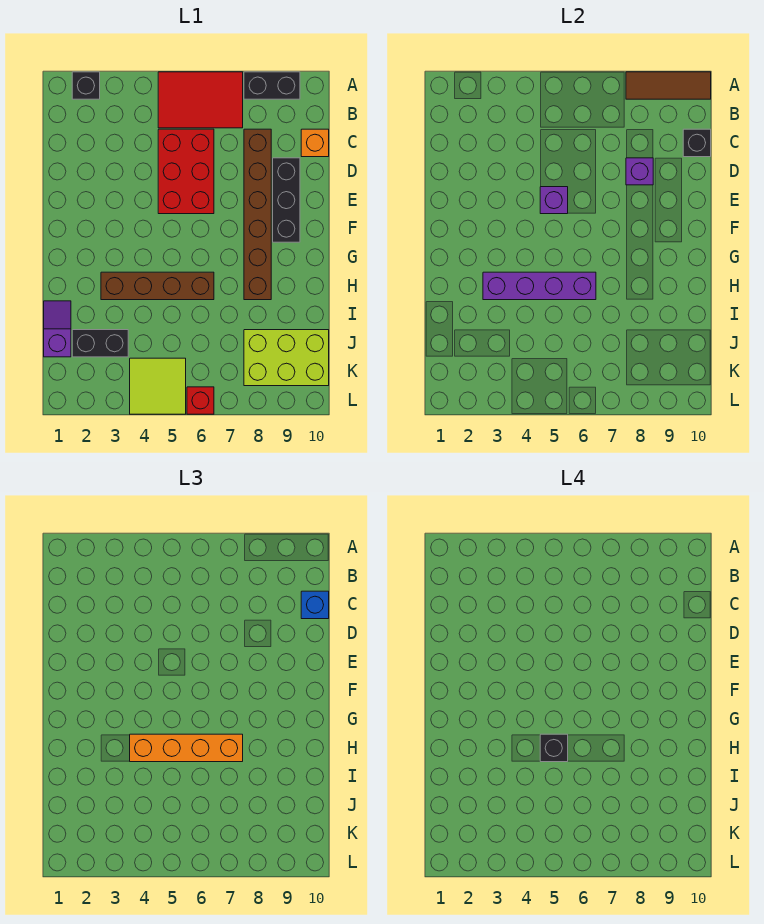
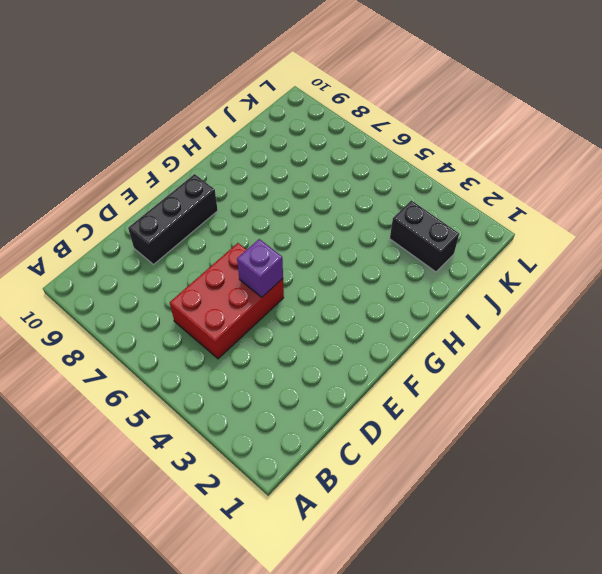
none -> black brick A2 level 1
none -> red tile A5:B7 level 1
none -> black brick A8:A9 level 1

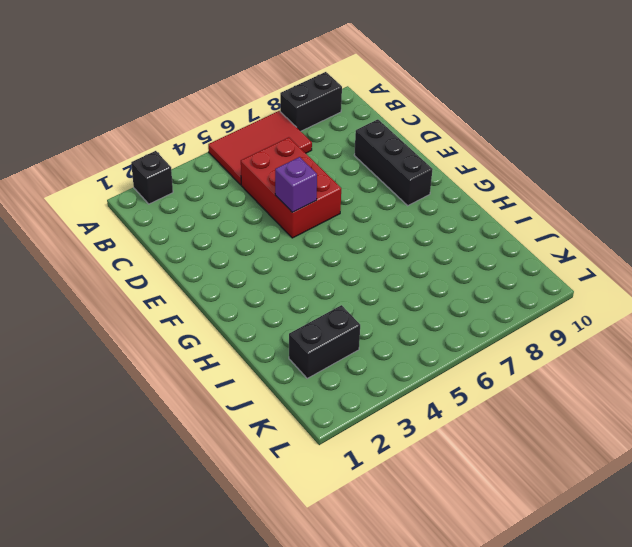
none -> brown brick C8:H8 level 1
none -> orange brick C10 level 1
none -> brown brick H3:H6 level 1

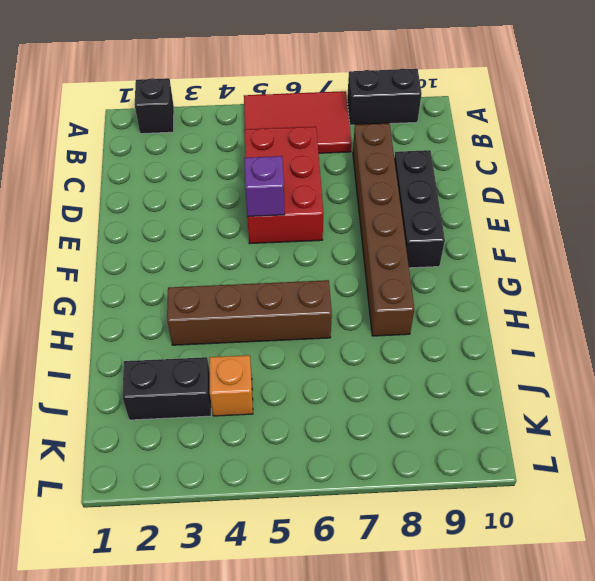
orange brick J4 level 1 -> orange brick C10 level 1
none -> purple slope I1:J1 level 1 top J
none -> lime brick J8:K10 level 1
none -> lime tile K4:L5 level 1

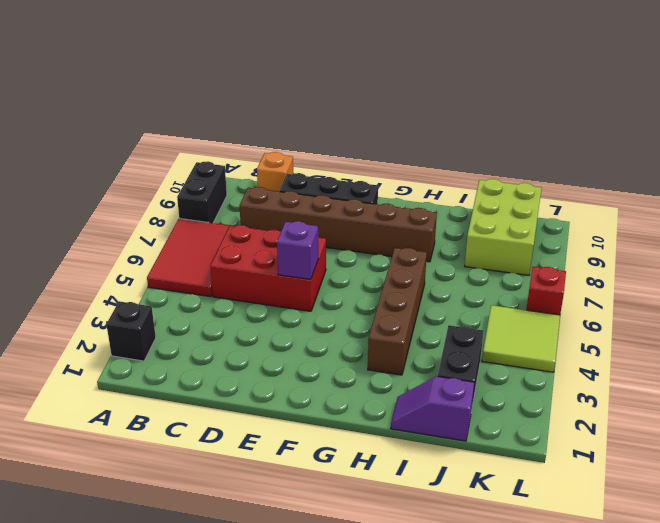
none -> brown tile A8:A10 level 2
none -> black brick C10 level 2
none -> purple brick D8 level 2

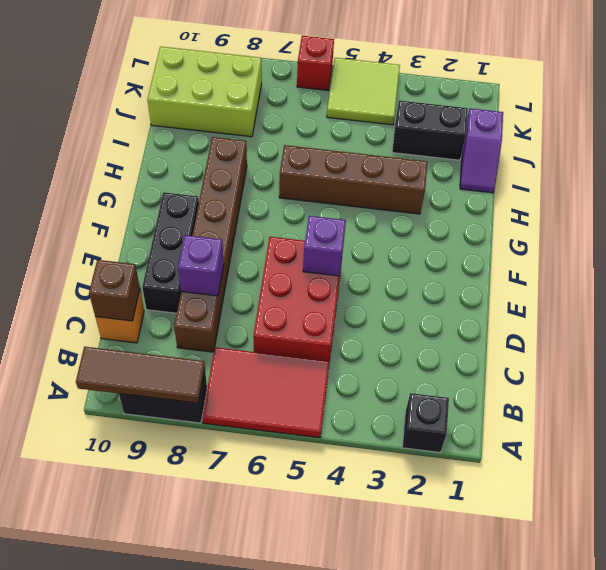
brown brick C10 level 2 -> black brick C10 level 2
none -> purple brick H3:H6 level 2
none -> blue brick C10 level 3
none -> orange brick H4:H7 level 3

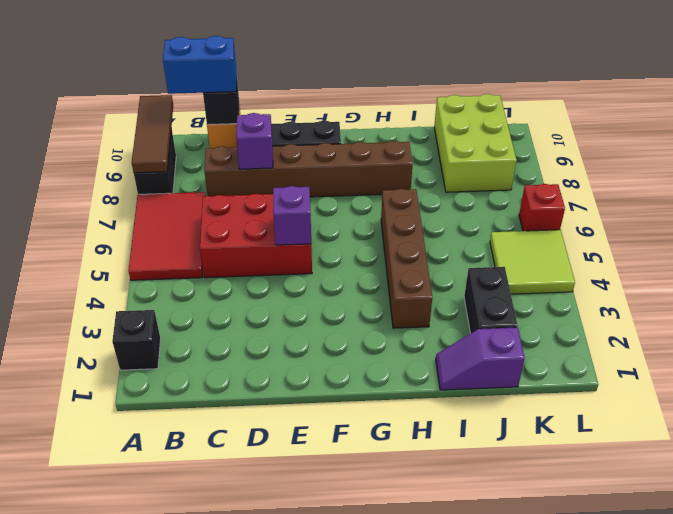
blue brick B10:C10 level 3 -> blue brick C10 level 3
none -> purple brick H3:H6 level 2
none -> orange brick H4:H7 level 3
none -> black brick H5 level 4

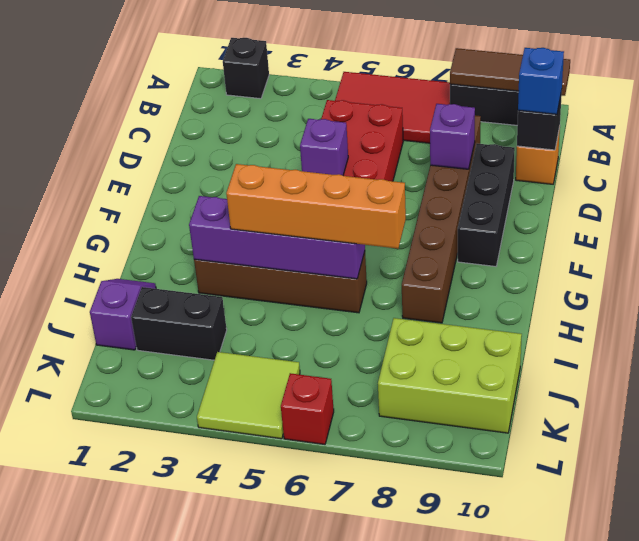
none -> black brick H5 level 4

